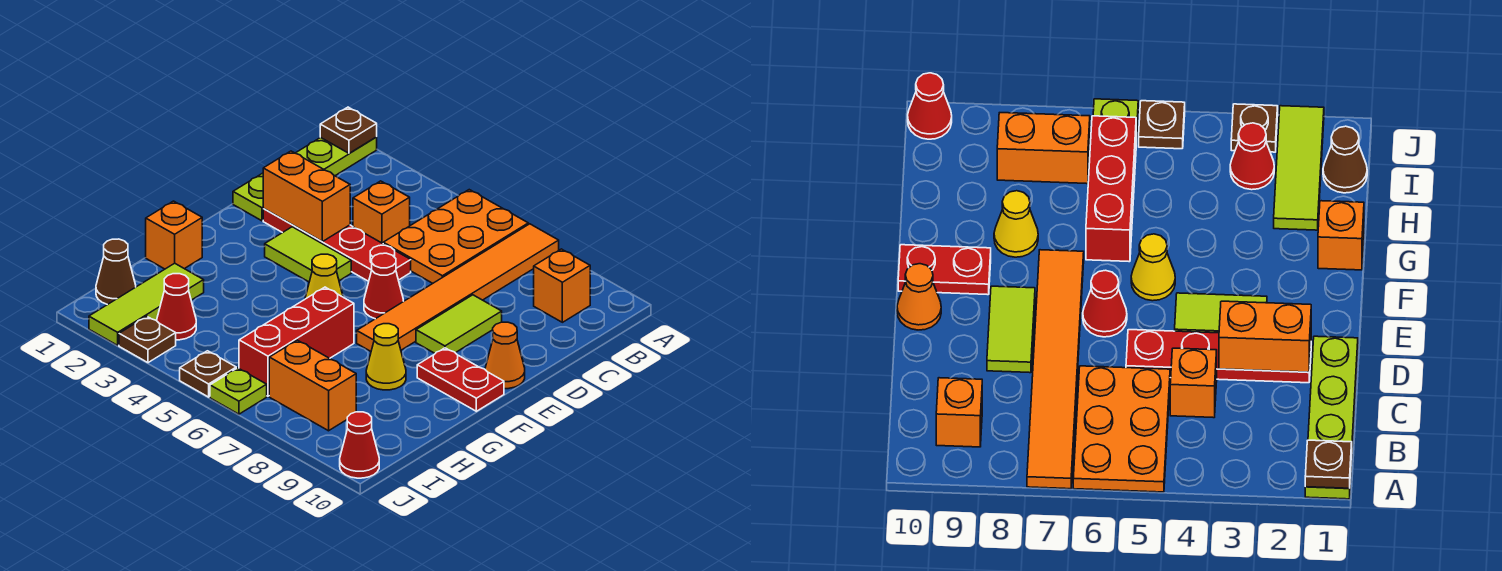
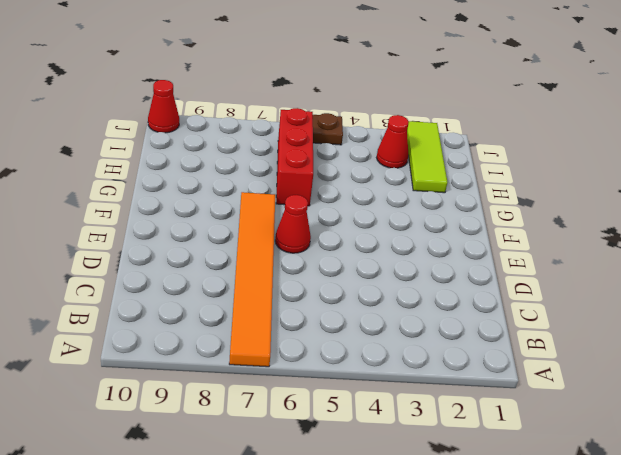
none -> lime plate A1:D1 level 1
none -> orange plate A5:C6 level 1
none -> orange brick B9 level 1

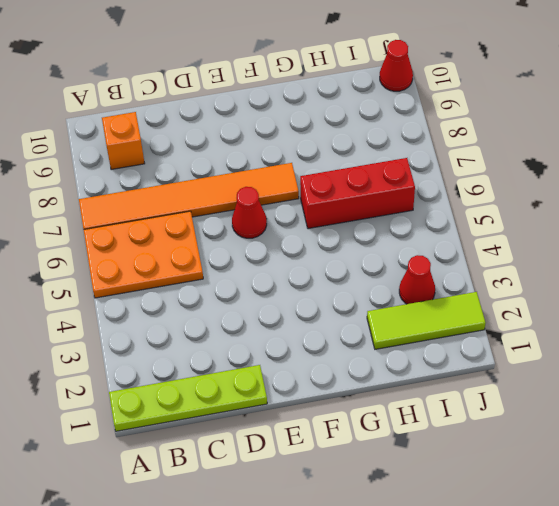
none -> orange brick C4 level 1
none -> red plate D2:D5 level 1
none -> lime tile D8:E8 level 1

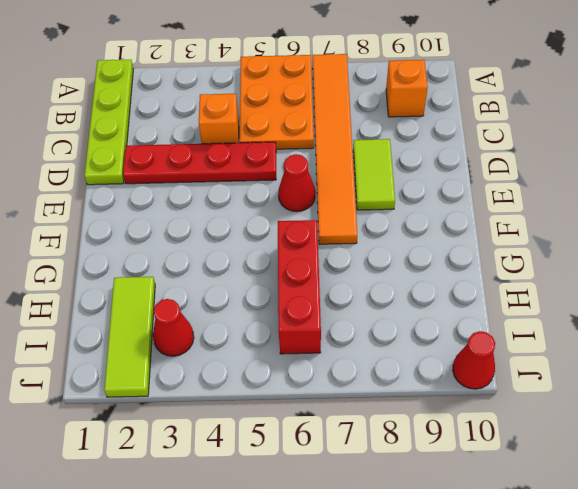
none -> lime tile E3:E4 level 1
none -> orange cone E10 level 1
none -> yellow cone F5 level 1

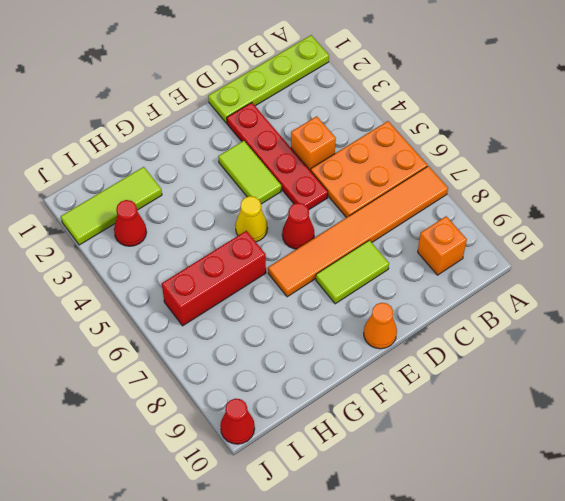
none -> red plate F9:F10 level 1
none -> orange brick G1 level 1
none -> yellow cone G8 level 1

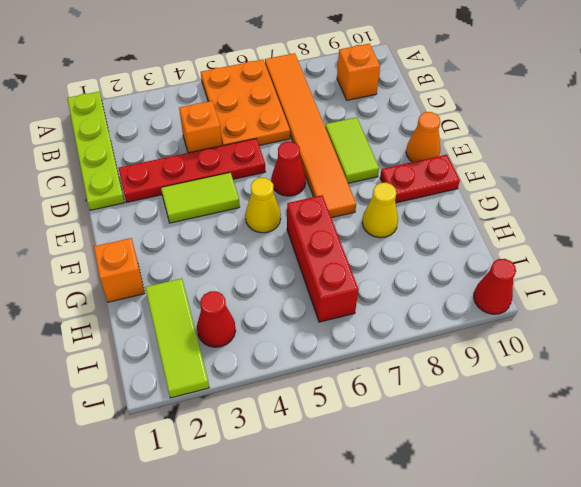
none -> brown cone I1 level 1
none -> orange brick I7:I8 level 1
none -> brown plate J3 level 1

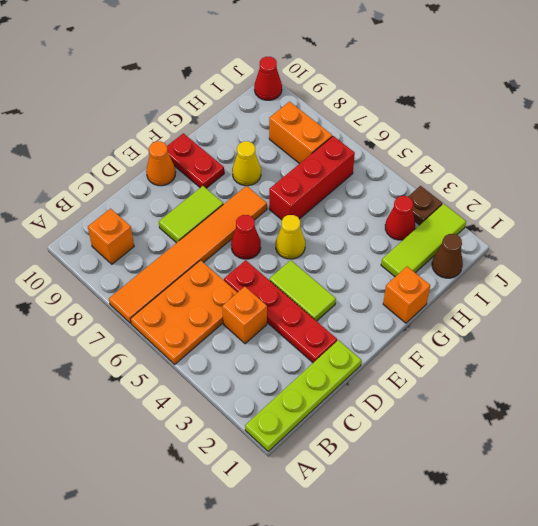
none -> brown plate J5 level 1
none -> lime plate J6 level 1
none -> brown plate A1 level 2

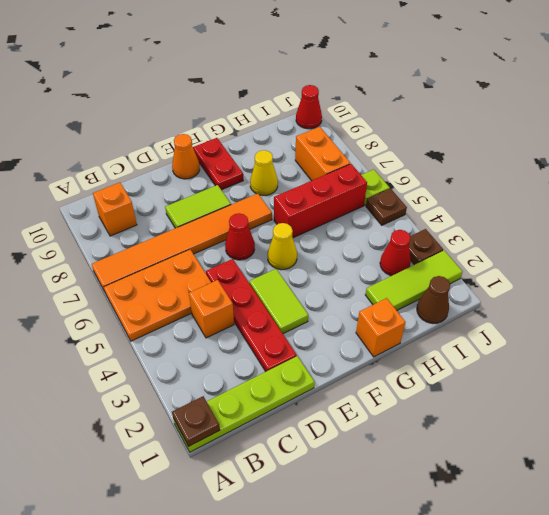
none -> orange brick D2:D3 level 2

